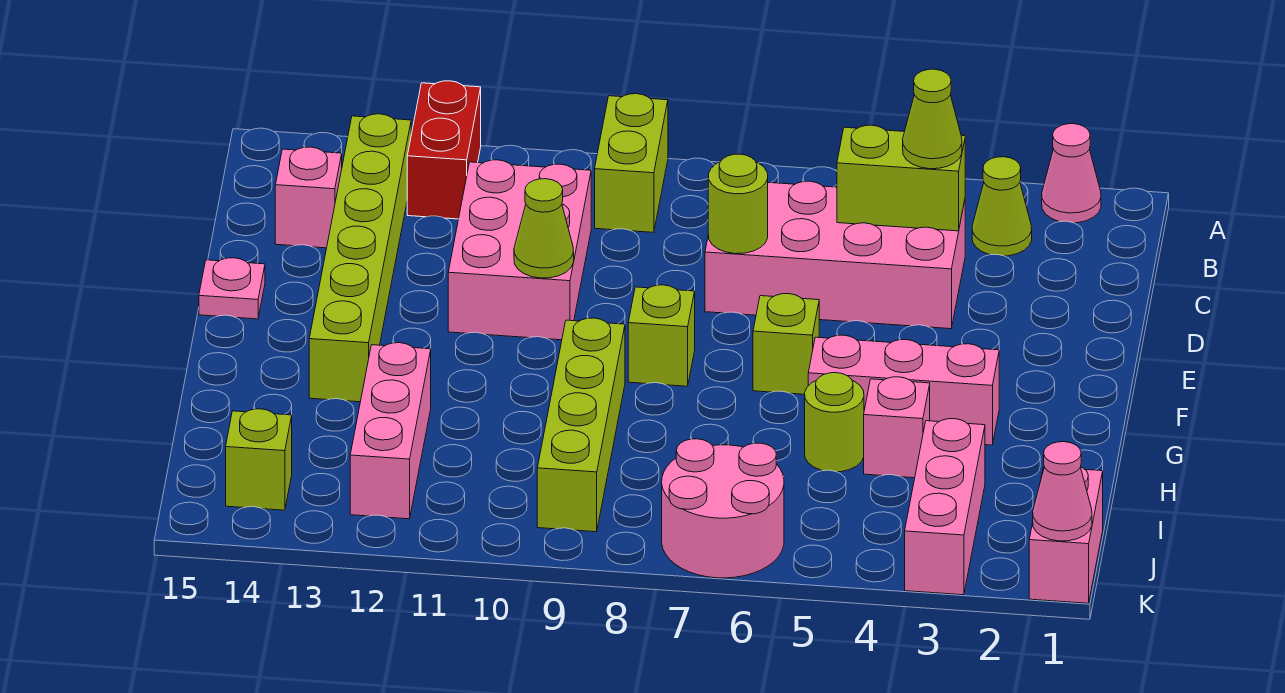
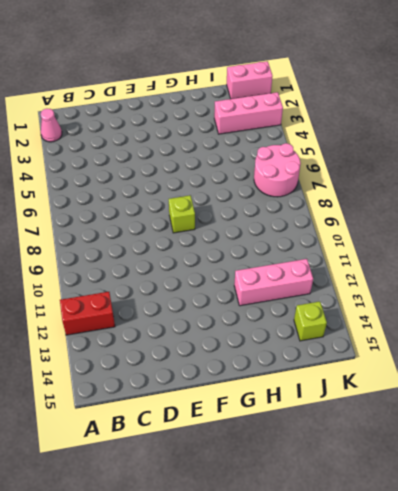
none -> lime brick A9:B9 level 1
none -> lime cone B3 level 1
none -> lime brick B13:G13 level 1

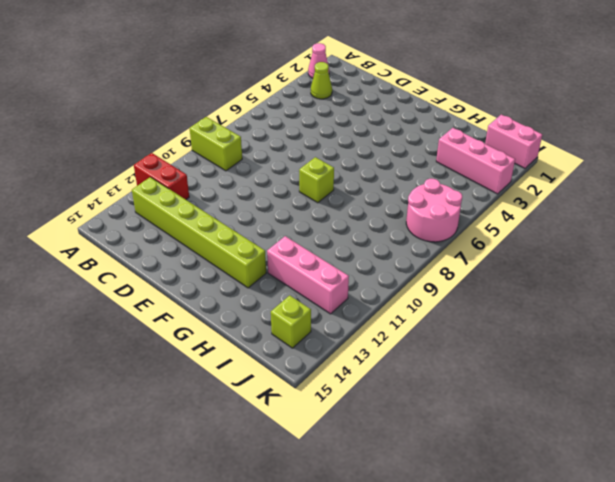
none -> pink brick C4:D7 level 1
none -> pink brick C10:E11 level 1
none -> pink brick C14 level 1

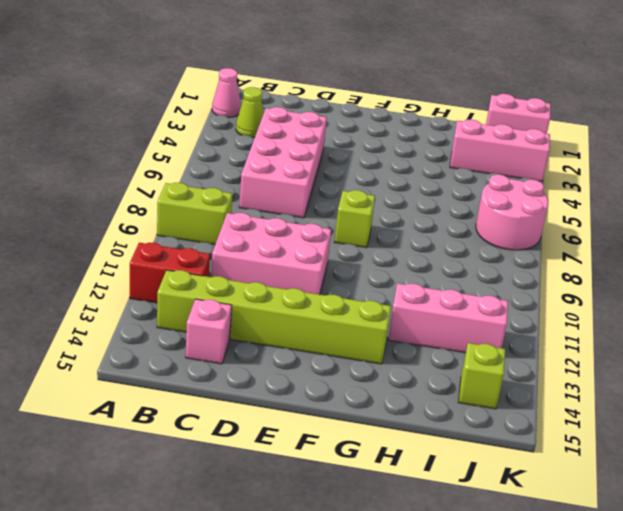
none -> pink plate E15 level 1
none -> lime brick F6 level 1
none -> pink brick G3:G5 level 1

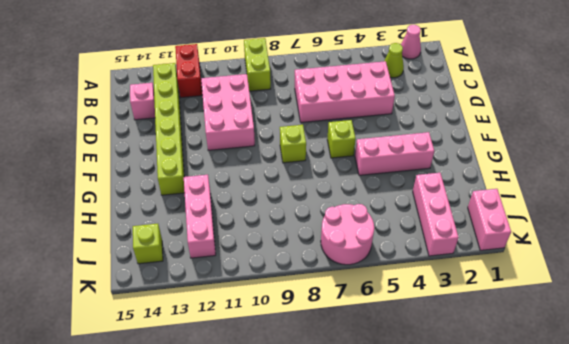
none -> pink plate E15 level 1
none -> lime brick G9:J9 level 1
none -> pink brick H4 level 1

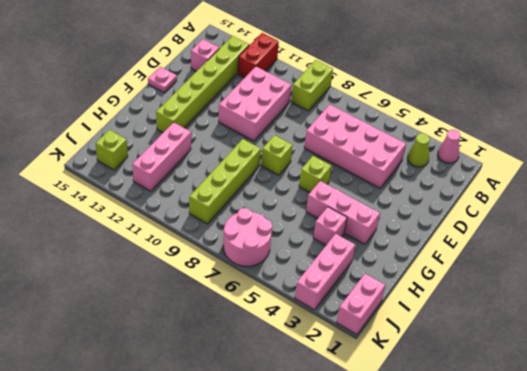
none -> lime round brick H5 level 1
none -> lime brick C4:C5 level 2
none -> lime round brick D7 level 2

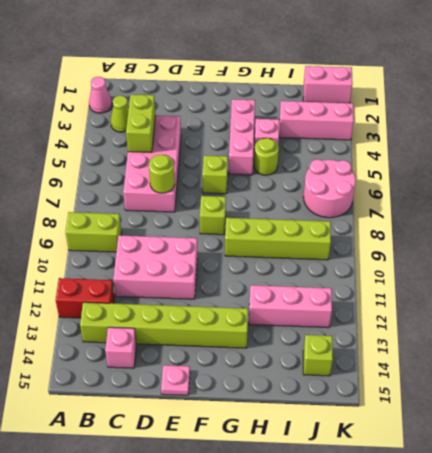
none -> lime cone E10 level 2
none -> pink cone K1 level 2
none -> lime cone C4 level 3

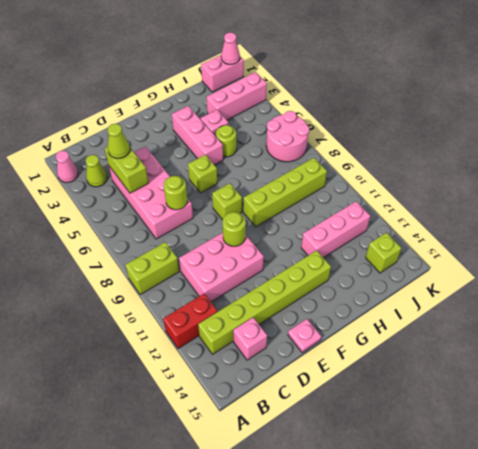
lime round brick E10 level 2 -> lime cone E10 level 2

